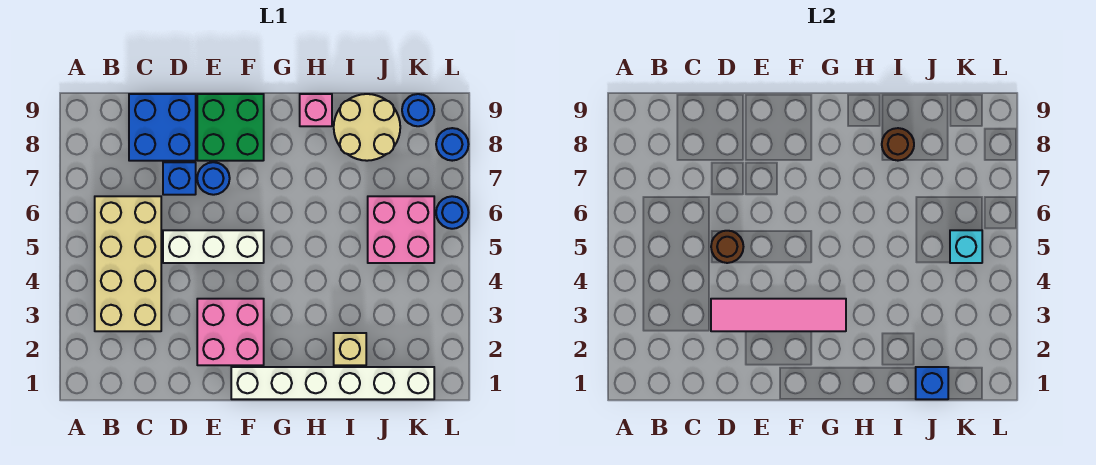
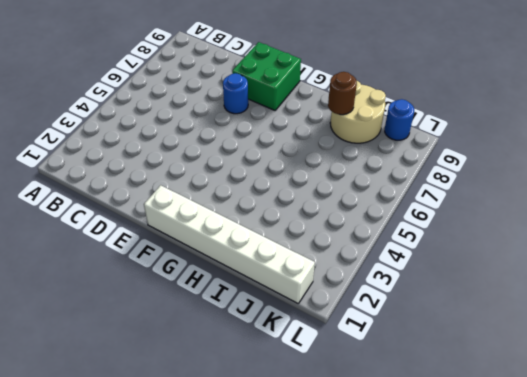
none -> tan brick B3:C6 level 1
none -> blue brick C8:D9 level 1
none -> white brick D5:F5 level 1

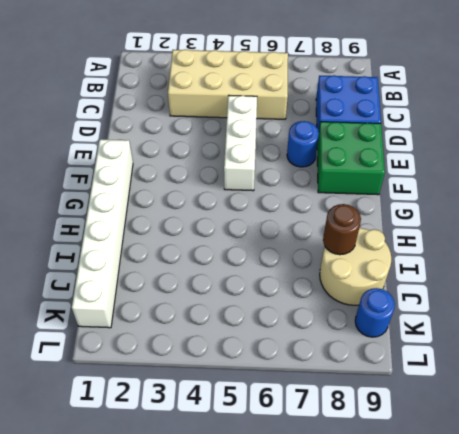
none -> blue brick D7 level 1
none -> pink brick E2:F3 level 1
none -> pink brick H9 level 1

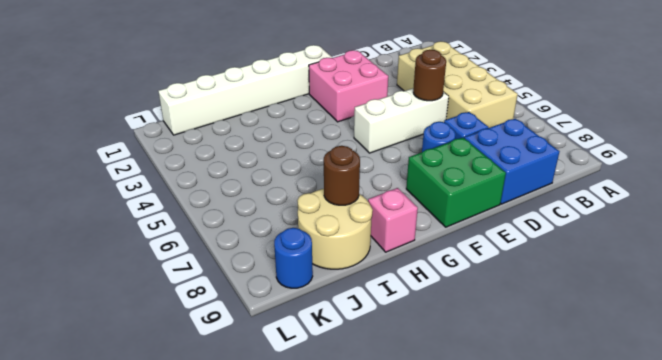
none -> tan brick I2 level 1
none -> pink brick J5:K6 level 1
none -> blue round brick L6 level 1

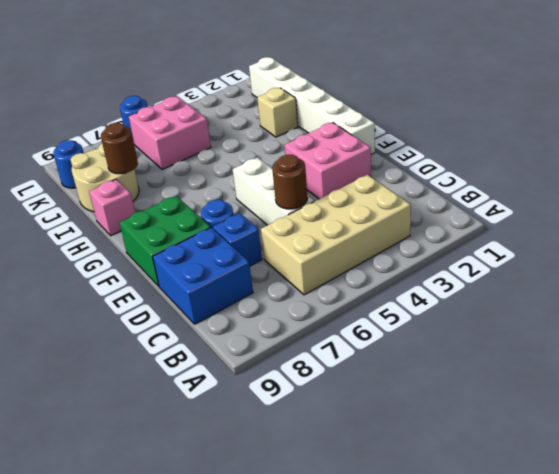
none -> blue round brick L8 level 1
none -> pink tile D3:G3 level 2
none -> blue brick J1 level 2

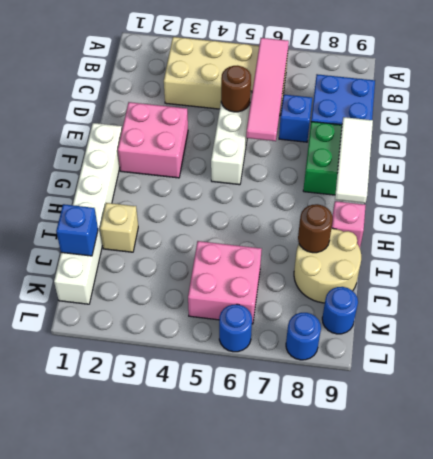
pink tile B6:E6 level 2 -> pink tile D3:G3 level 2
white tile E9:G9 level 2 -> none
none -> blue round brick E7 level 1
none -> cyan brick K5 level 2

